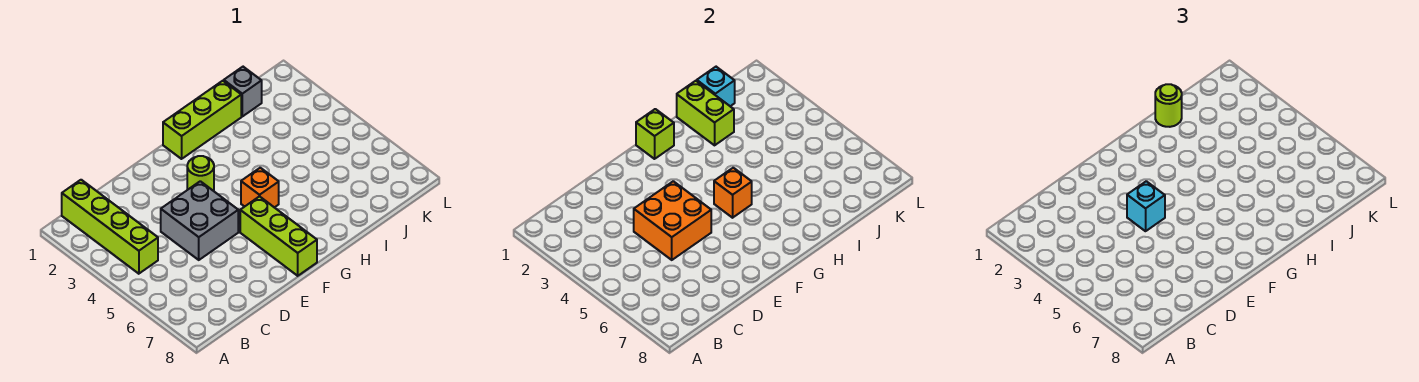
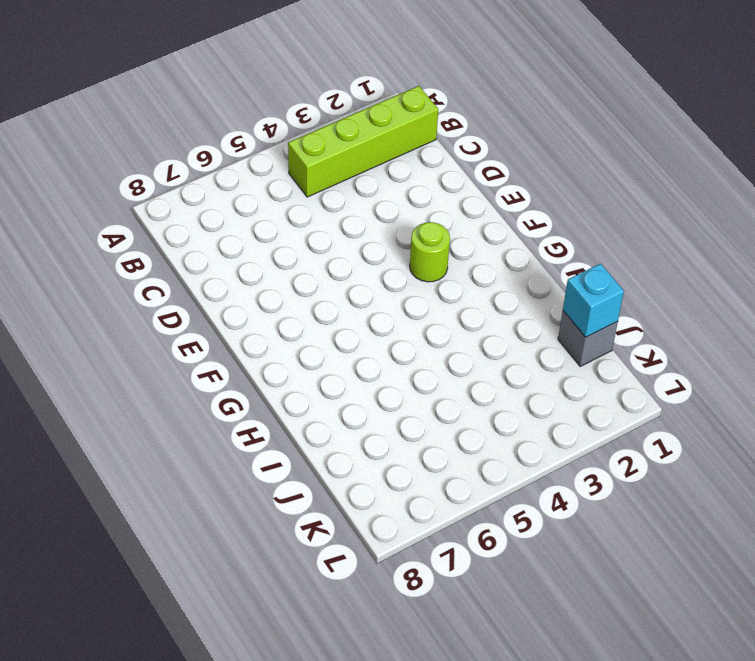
none -> grey brick D4:E5 level 1
none -> lime brick F6:F8 level 1
none -> lime brick G1:I1 level 1

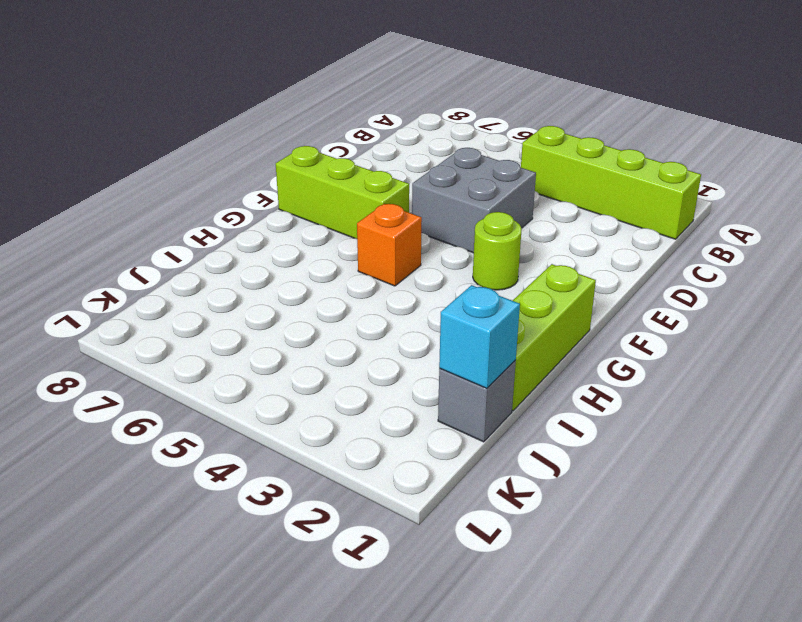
none -> orange brick D4:E5 level 2
none -> lime brick G1 level 2
none -> orange brick G5 level 2

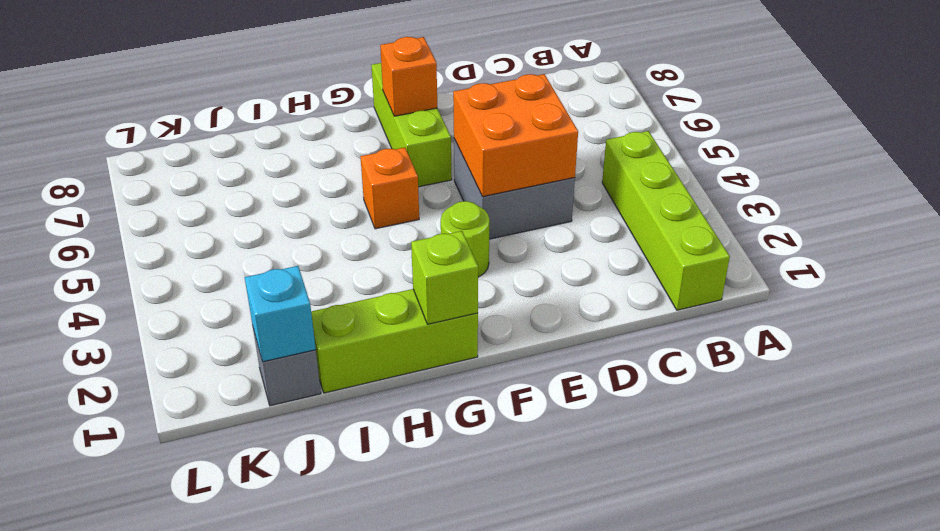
orange brick F7 level 2 -> orange brick G5 level 2
none -> lime brick I1:I2 level 2
none -> cyan brick E4 level 3
none -> lime round brick I1 level 3

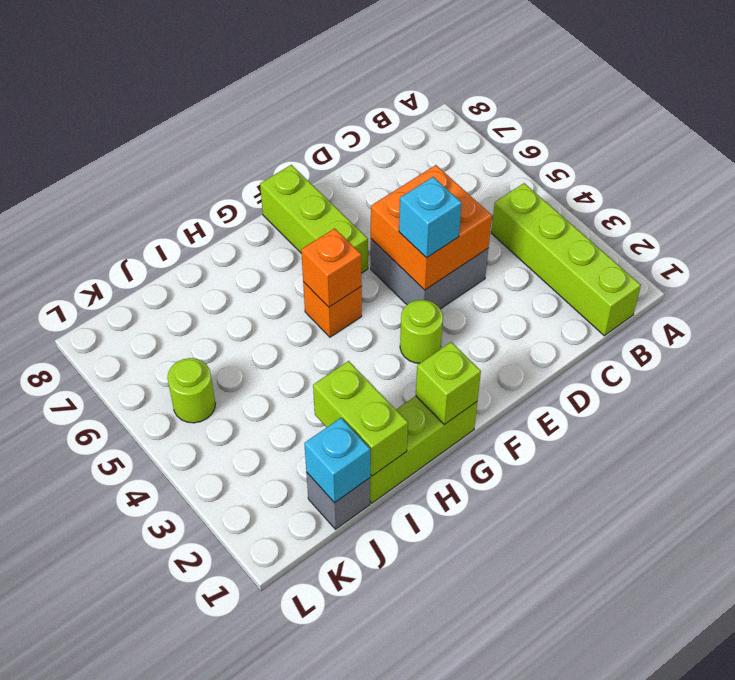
lime round brick K5 level 1 -> lime round brick I1 level 3

